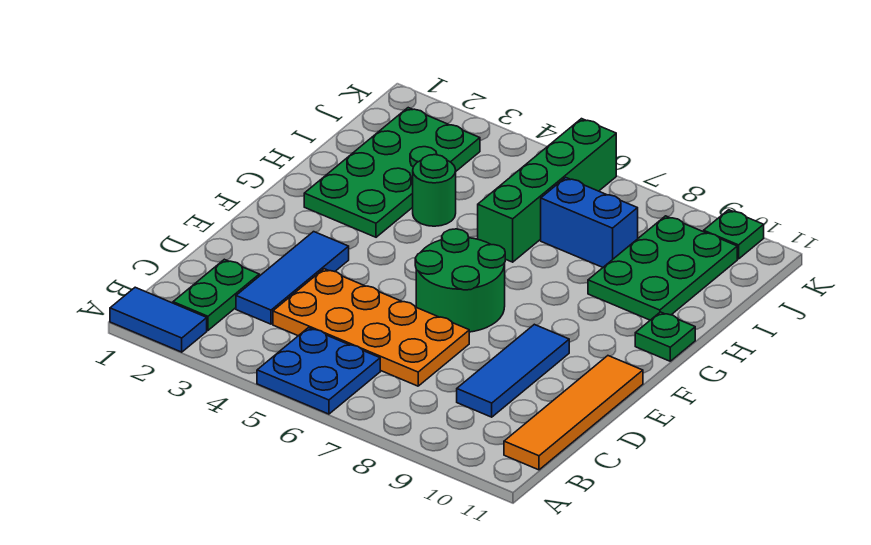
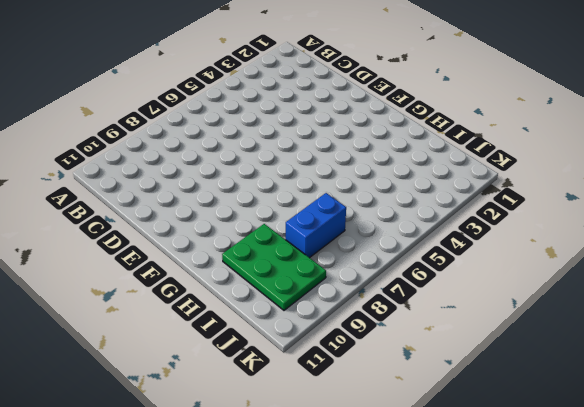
none -> blue tile A1:A2 level 1
none -> blue plate A5:B6 level 1
none -> green plate B2:C2 level 1

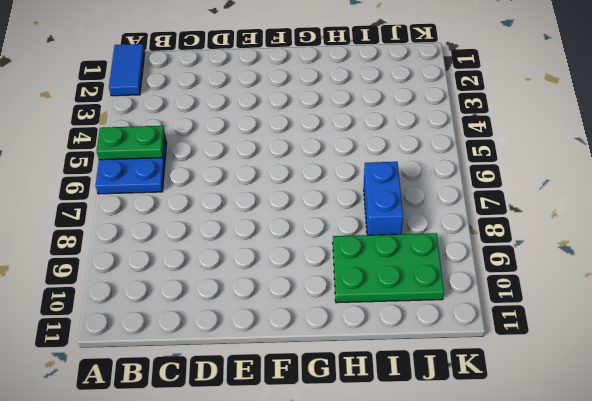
green plate A5:B5 level 2 -> green plate B2:C2 level 1
none -> orange tile B11:E11 level 1
none -> blue tile C3:E3 level 1
none -> orange plate C4:D7 level 1

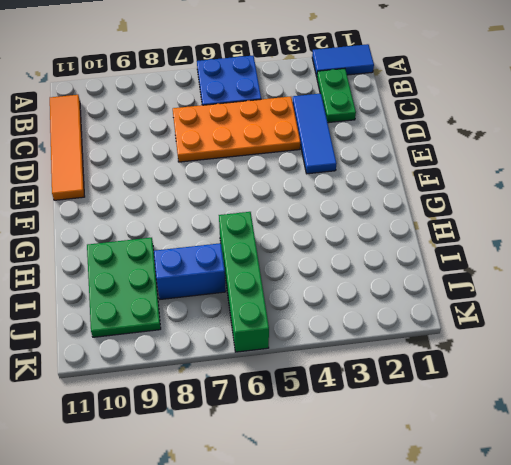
none -> blue tile C9:E9 level 1
none -> green round brick E6:F7 level 1
none -> green plate G2:J3 level 1

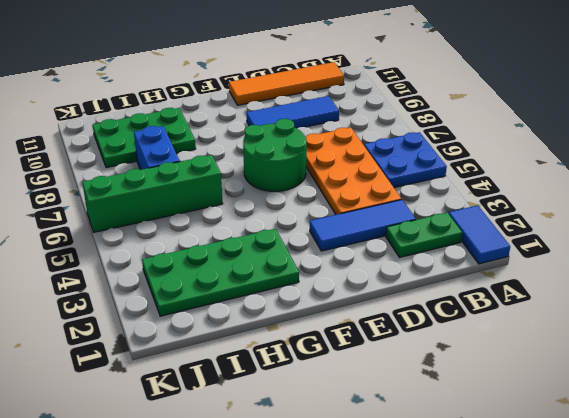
none -> green plate G11 level 1
none -> green round brick H4 level 1
none -> green plate K10 level 1

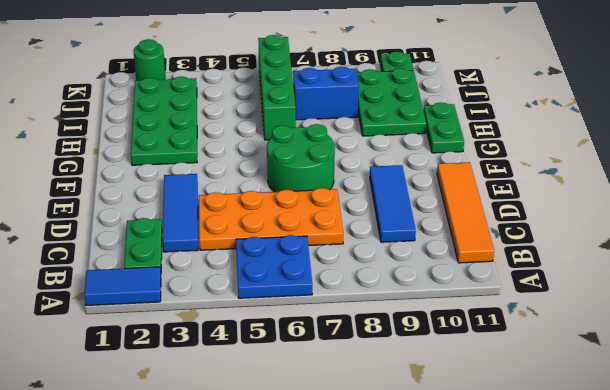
green plate G11:H11 level 1 -> green plate G11 level 1
green round brick K2 level 1 -> green round brick H4 level 1

